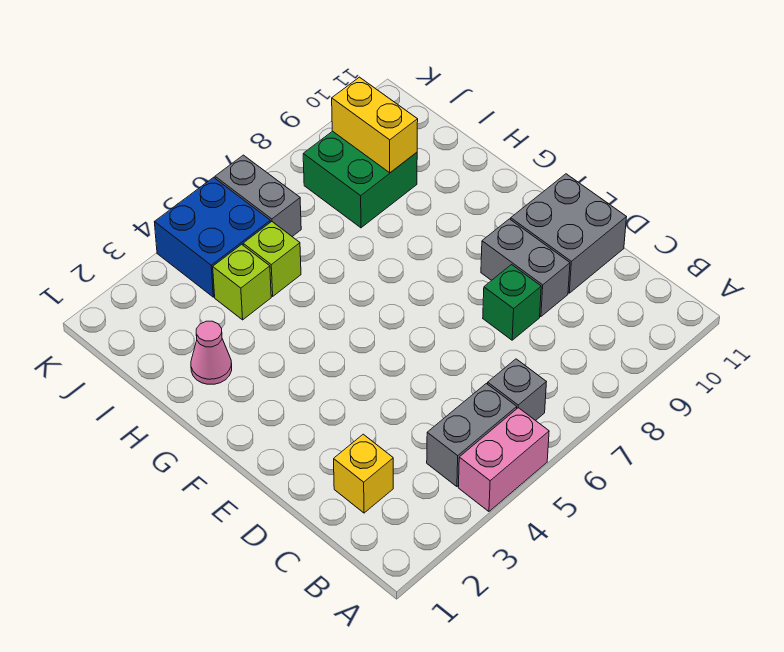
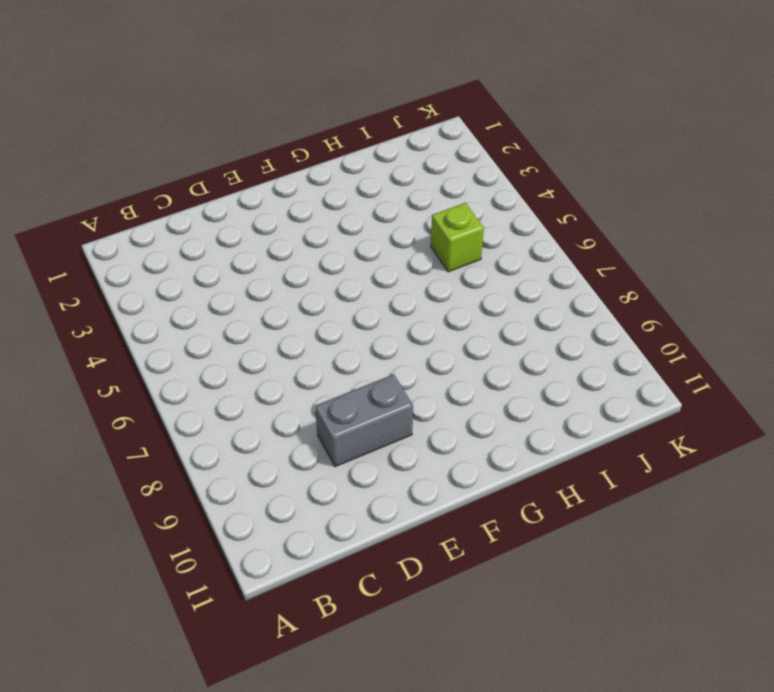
none -> pink brick A4:A5 level 1
none -> grey brick B4:B5 level 1
none -> grey brick B6 level 1

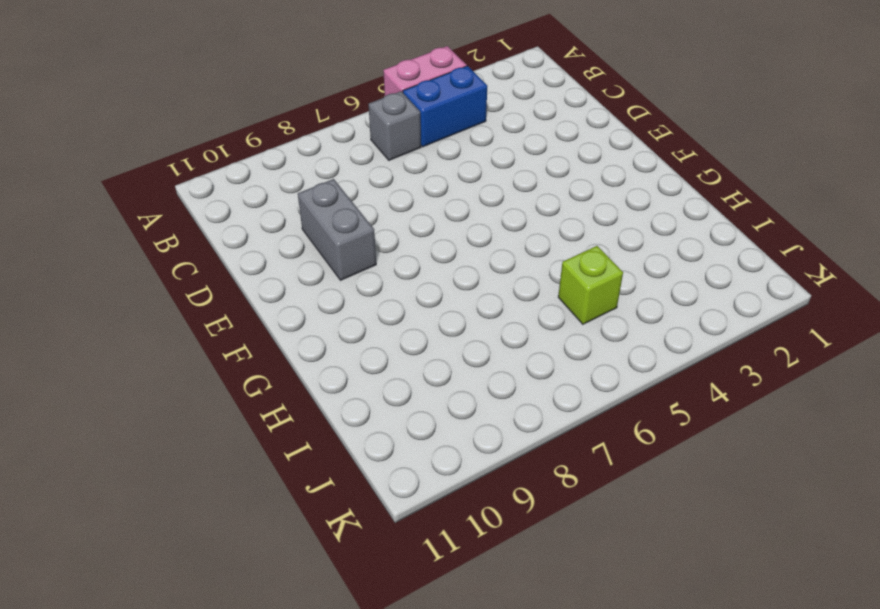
blue brick B4:B5 level 1 -> grey brick B4:B5 level 1
none -> yellow brick C2 level 1
none -> green brick D8 level 1
none -> grey brick D10:E11 level 1

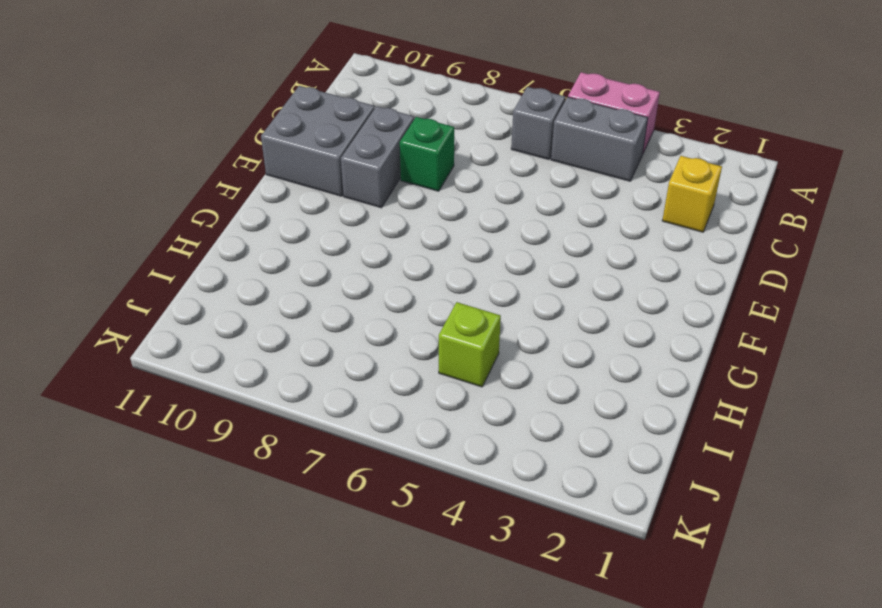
none -> pink cone H2 level 1
none -> lime brick I4 level 1
none -> green brick I8:J9 level 1

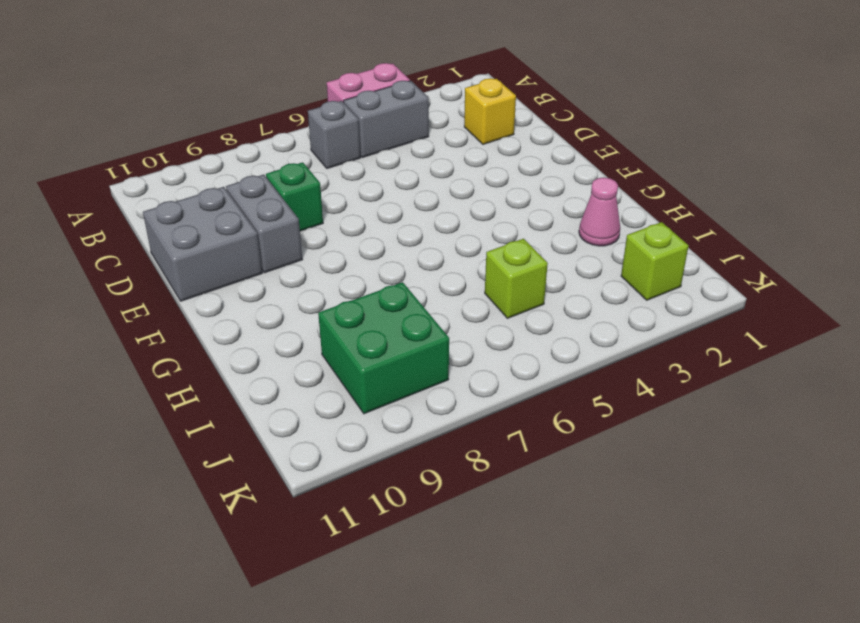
lime brick J2 level 1 -> lime brick I4 level 1
none -> blue brick J4:K5 level 1
none -> grey brick J6:K6 level 1
none -> yellow brick I9:J9 level 2

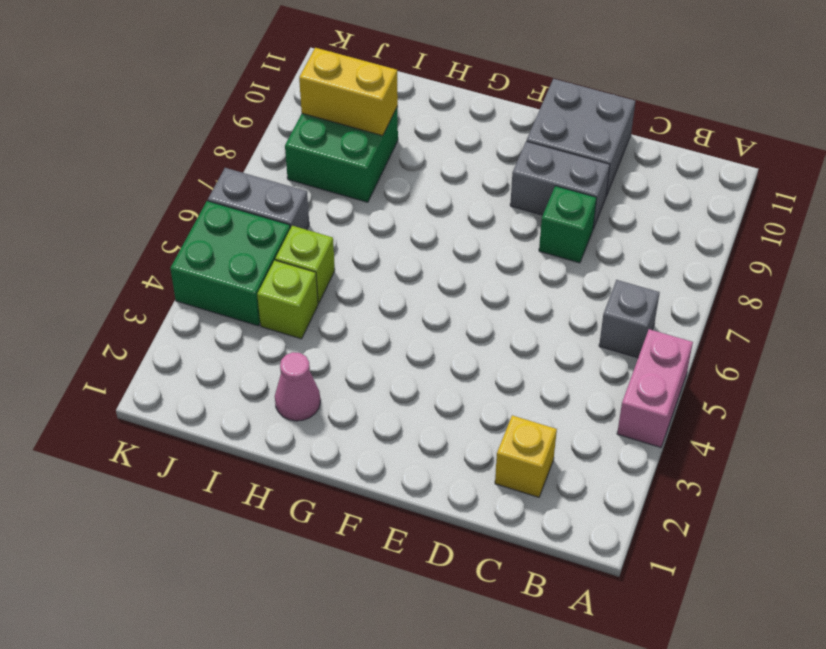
green brick J4:K5 level 1 -> blue brick J4:K5 level 1
none -> grey brick B4:B5 level 1

